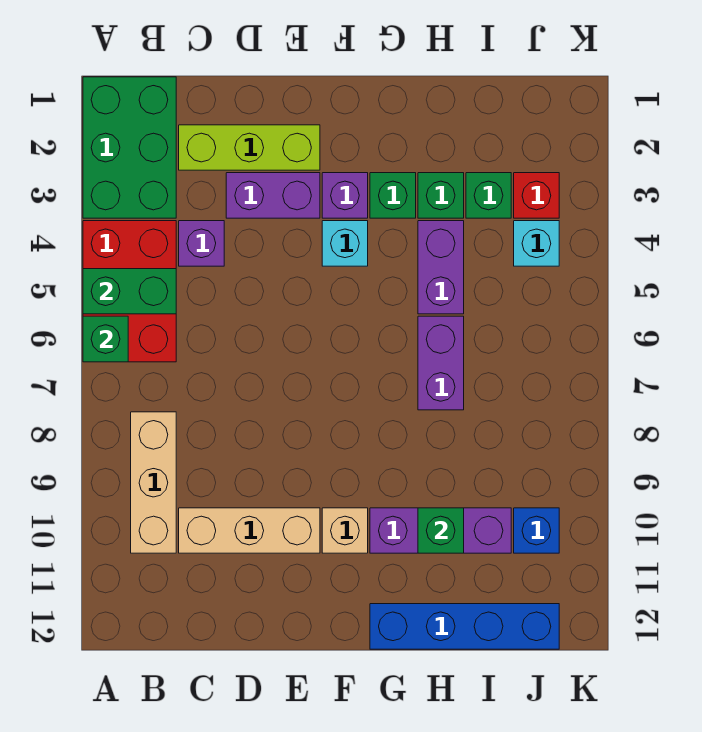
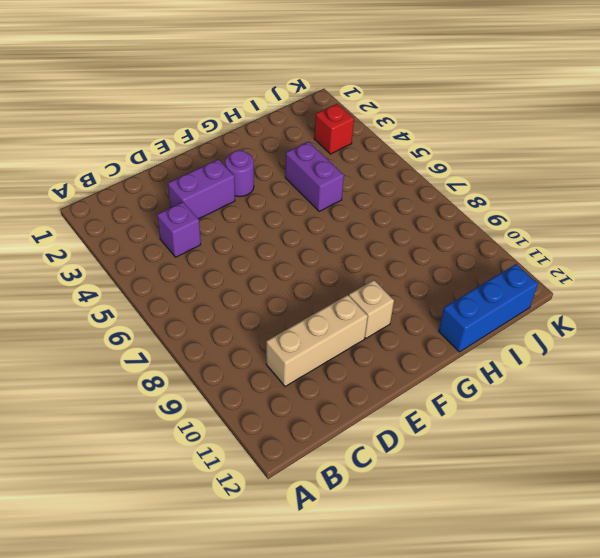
purple round brick F3 level 1 -> purple brick F3 level 1
blue brick H12:J12 level 1 -> blue brick G12:J12 level 1
none -> green brick A1:B3 level 1
none -> red brick A4:B6 level 1
none -> tan brick B8:B10 level 1

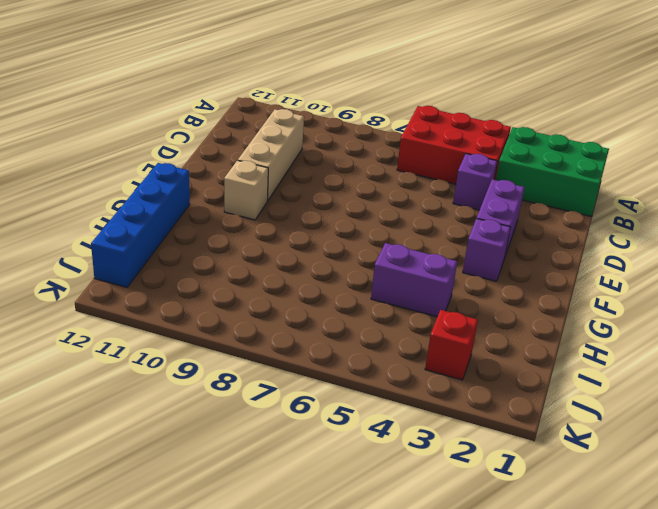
none -> tan brick B8:B10 level 1
none -> lime brick C2:E2 level 1
none -> cyan brick F4 level 1

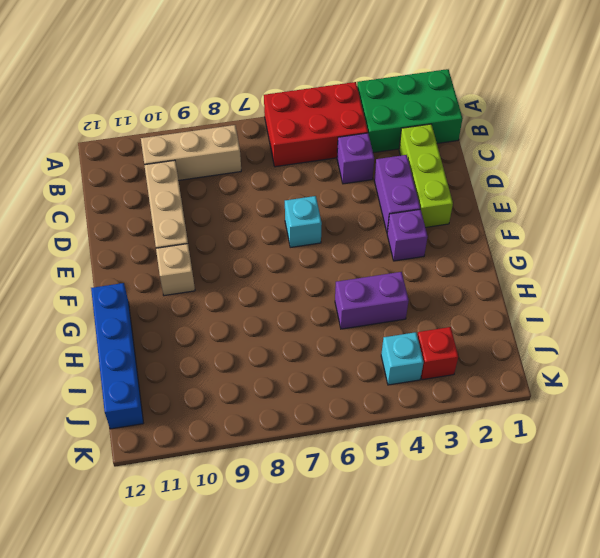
cyan brick E6 level 1 -> cyan brick F4 level 1
none -> green brick G3 level 1
none -> purple brick G10:I10 level 1
none -> green brick H3 level 1

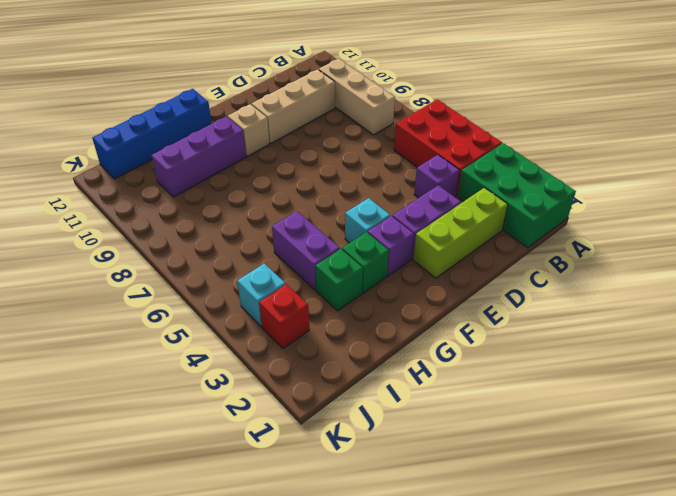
none -> purple brick H6:H7 level 1
none -> green brick I3 level 1
none -> blue brick J10 level 1

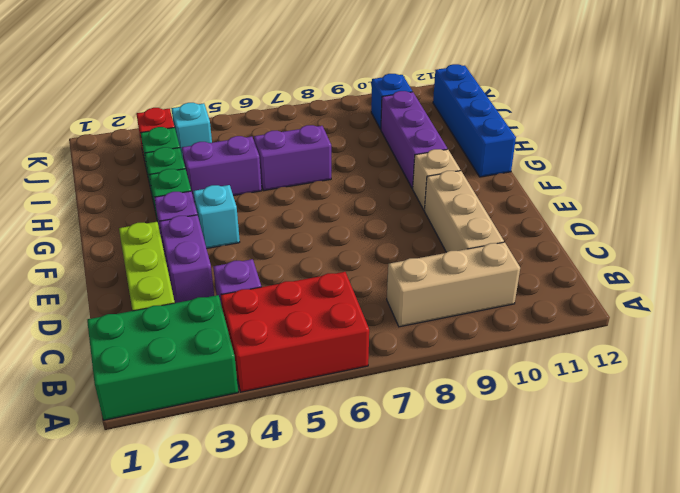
none -> green brick A5:B5 level 2
none -> green brick A6 level 2
none -> green brick H10 level 2

